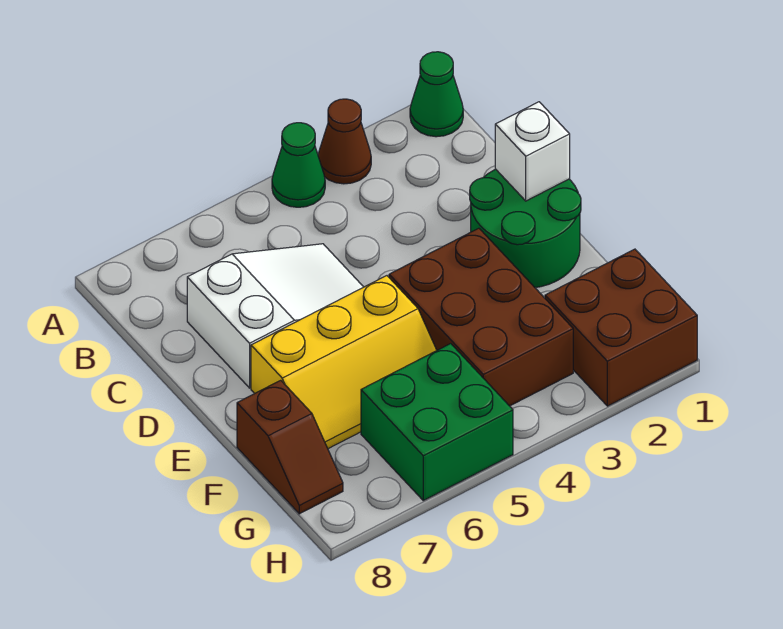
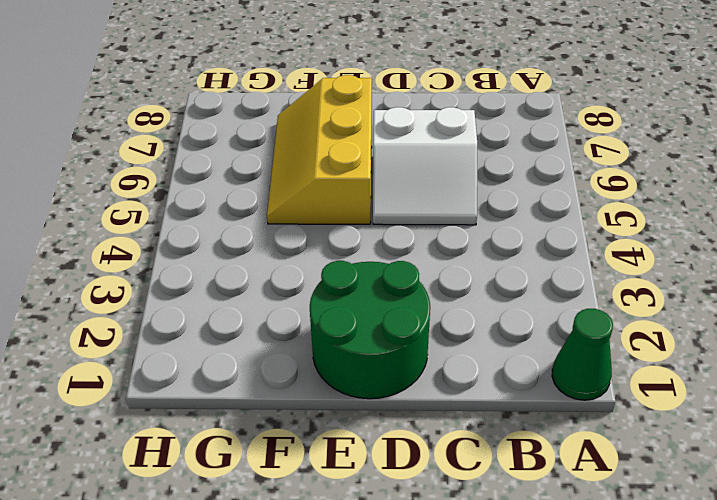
white slope C5:D6 level 1 top 6 -> white slope C5:D7 level 1 top 7
none -> brown cone A3 level 1
none -> green cone A4 level 1

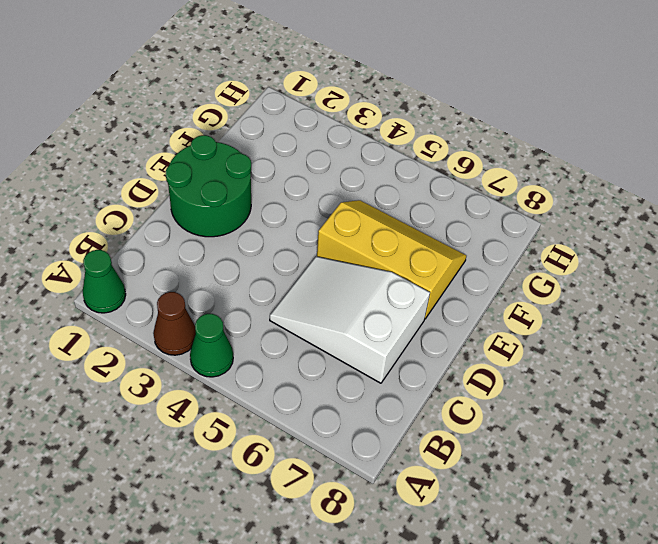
none -> brown brick E3:G4 level 1
none -> brown slope F8:G8 level 1 top F

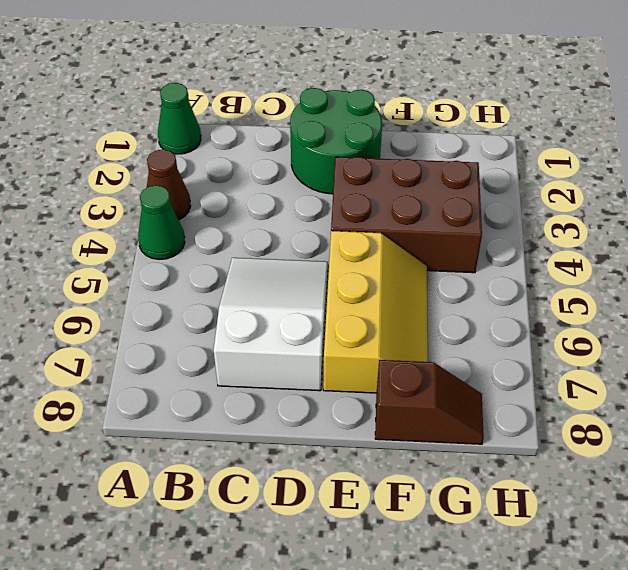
none -> brown brick G1:H2 level 1
none -> green brick G5:H6 level 1

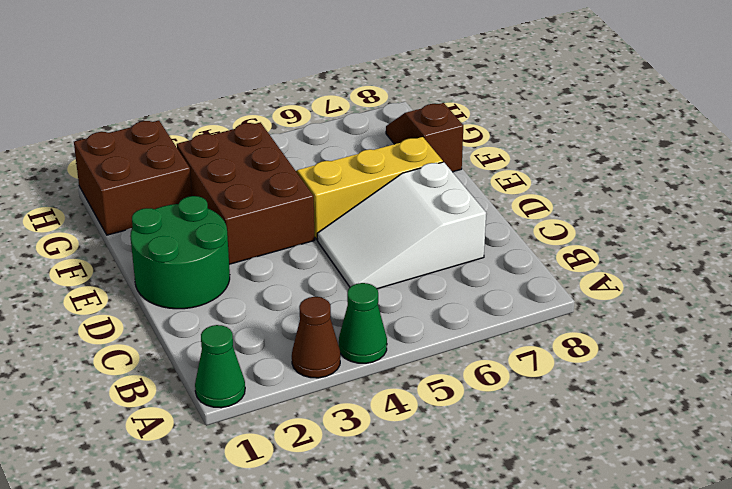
none -> green brick G5:H6 level 1
none -> white brick D1 level 2

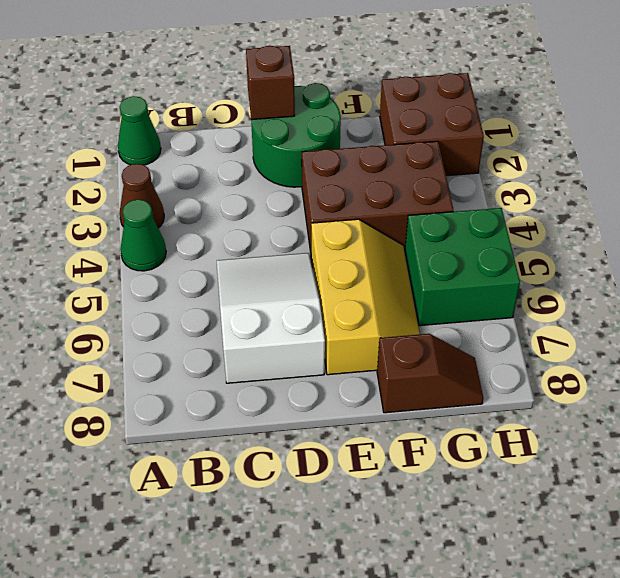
brown brick D1 level 2 -> white brick D1 level 2

